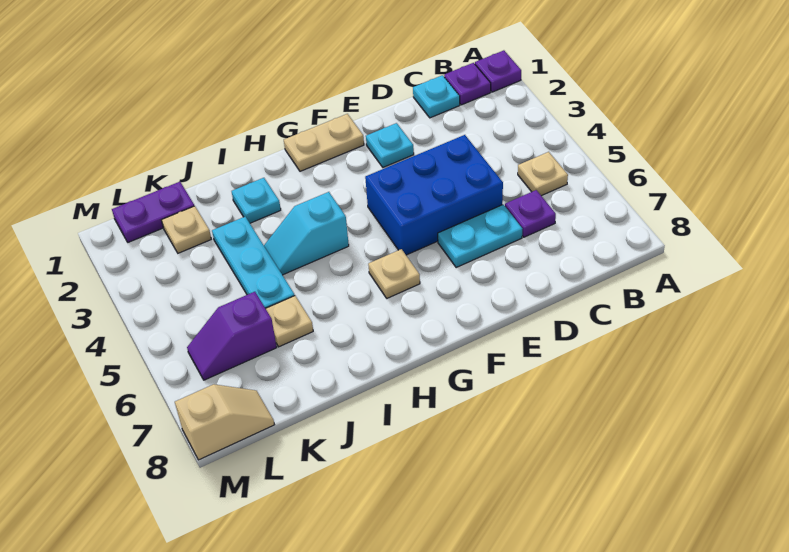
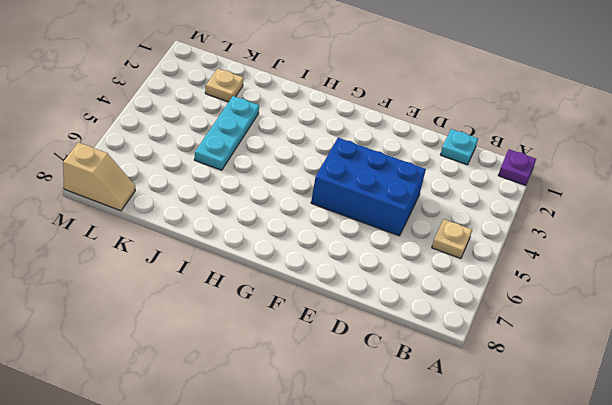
none -> purple plate B1 level 1
none -> purple plate C6 level 1
none -> cyan plate D6:E6 level 1

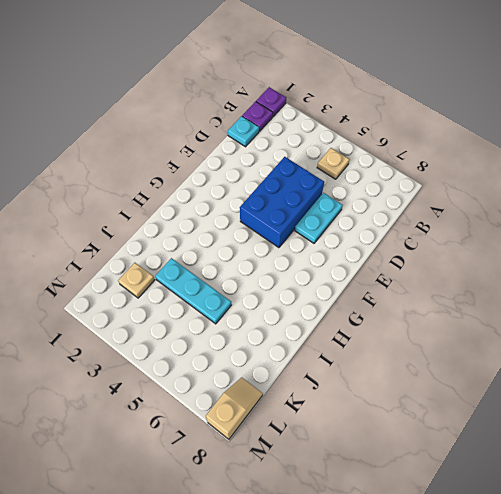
none -> purple plate C6 level 1
none -> cyan plate E2 level 1
none -> tan plate F1:G1 level 1

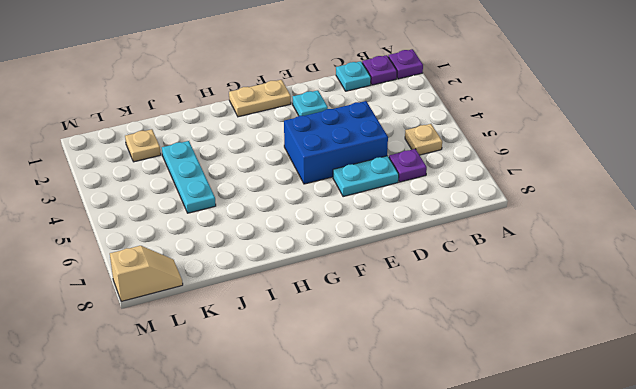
none -> tan plate G6 level 1
none -> cyan slope H4:I4 level 1 top H
none -> cyan plate I2 level 1

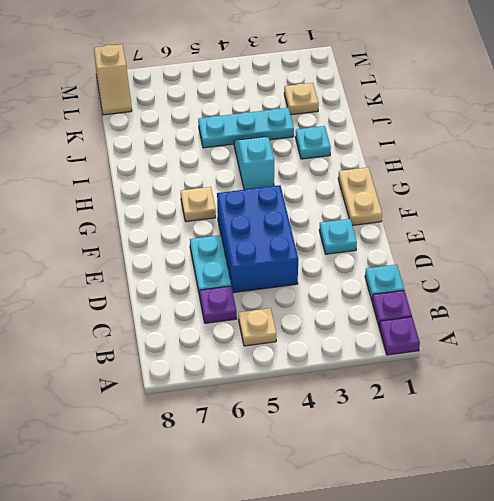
none -> tan plate J6 level 1
none -> purple plate K1:L1 level 1
none -> purple slope K6:L6 level 1 top K

